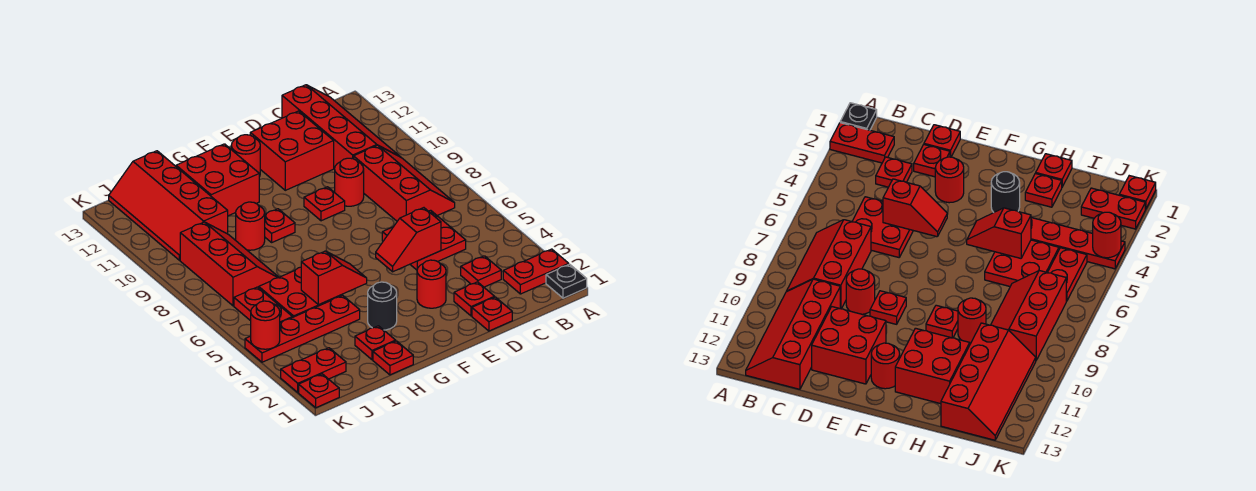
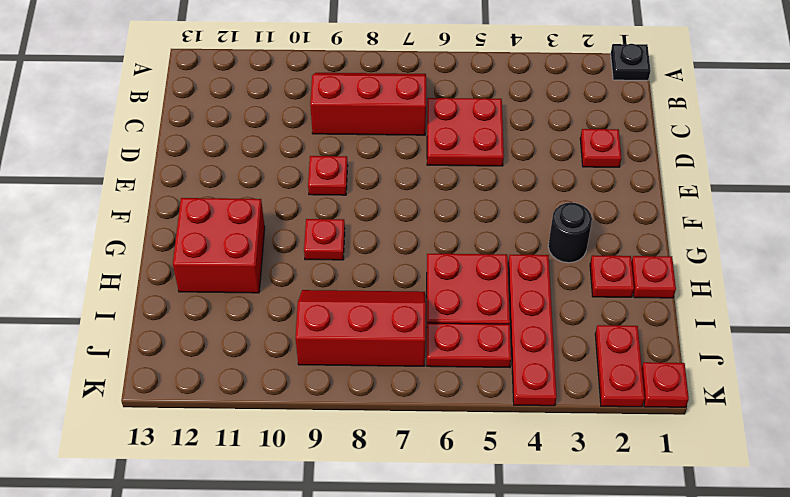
none -> red plate A2:B2 level 1
none -> red slope B10:C13 level 1 top C
none -> red plate C3 level 1

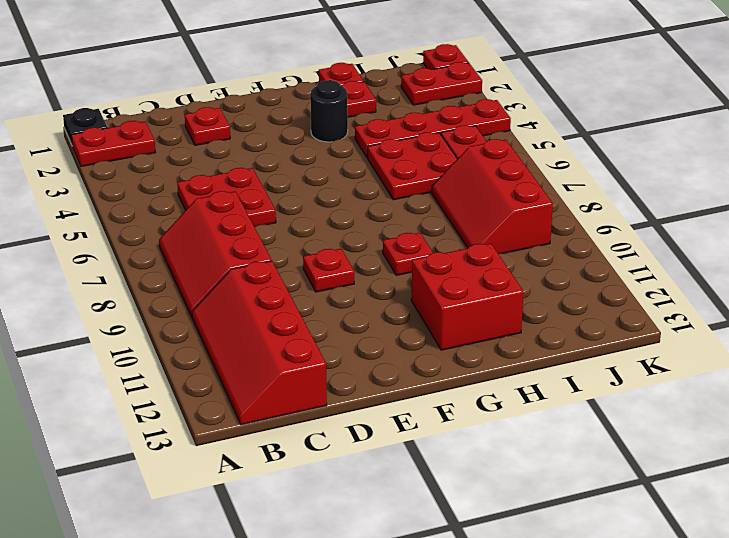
none -> red plate C3 level 1
none -> red plate D1 level 1
none -> red round brick D9 level 1

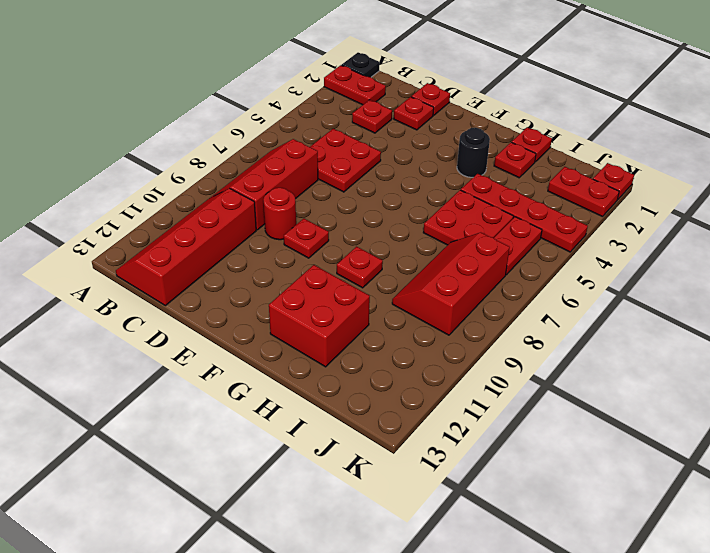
none -> red brick D11:E12 level 1
none -> red round brick E3 level 1
none -> red round brick F12 level 1

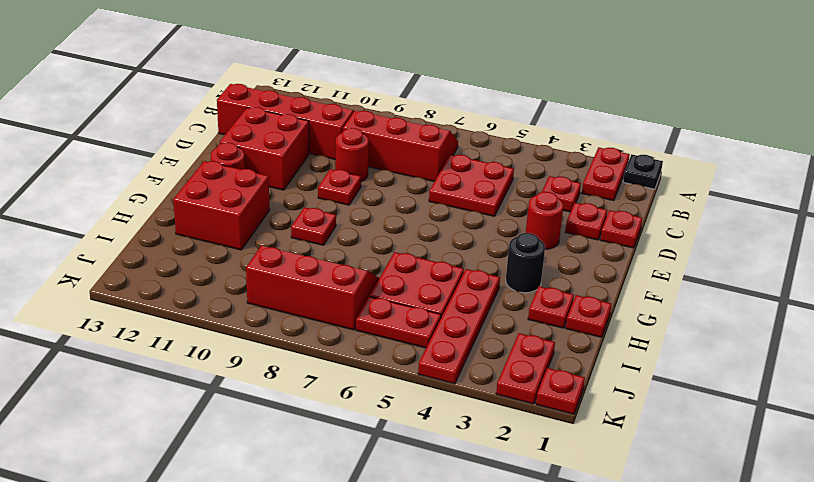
none -> red round brick H9 level 1
none -> red slope I10:J13 level 1 top I
none -> red slope D5:E5 level 2 top D

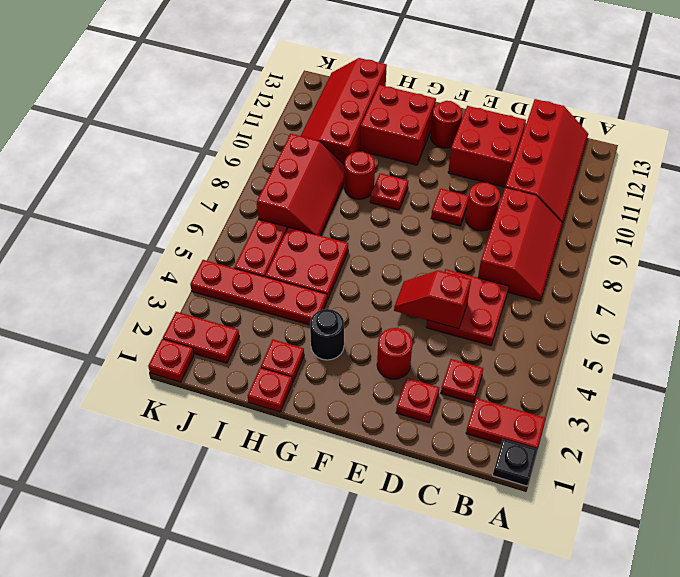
none -> red plate D1 level 1
none -> red slope G5:H5 level 2 top H
none -> red round brick K4 level 2

